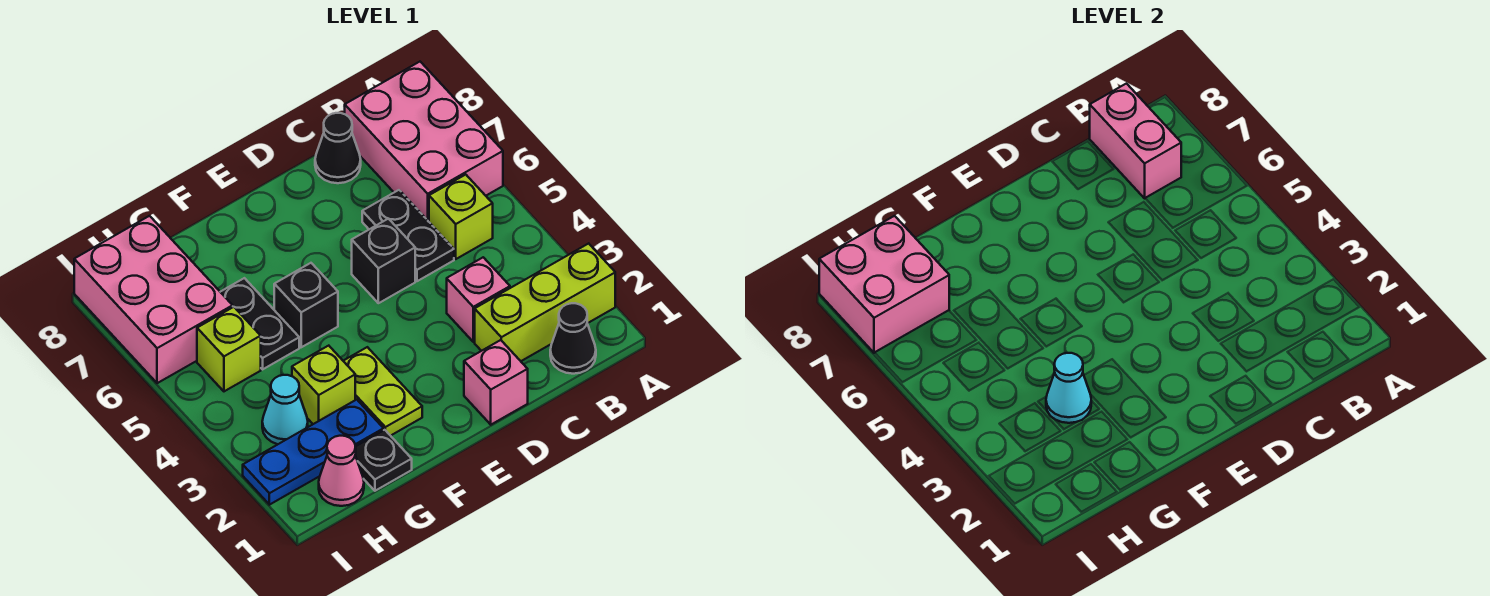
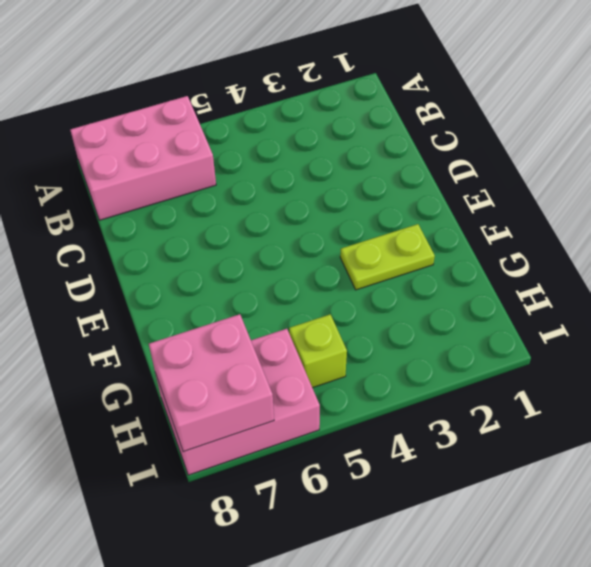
none -> lime brick A2:C2 level 1
none -> black cone B1 level 1
none -> lime brick B5 level 1

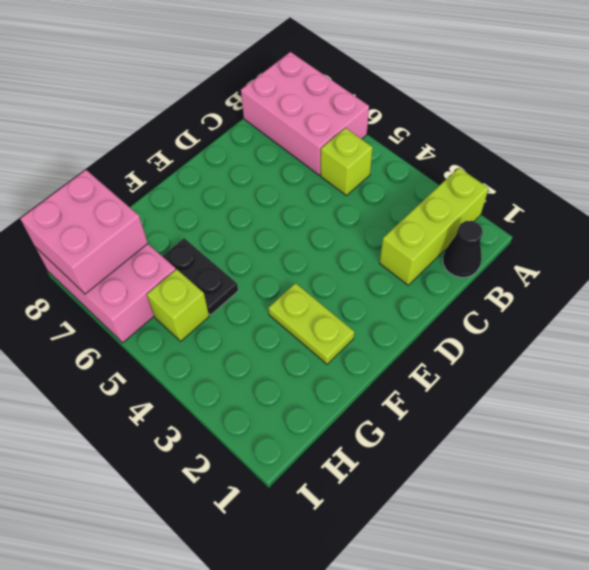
none -> pink brick C3 level 1
none -> black plate C5:C6 level 1
none -> black cone C8 level 1

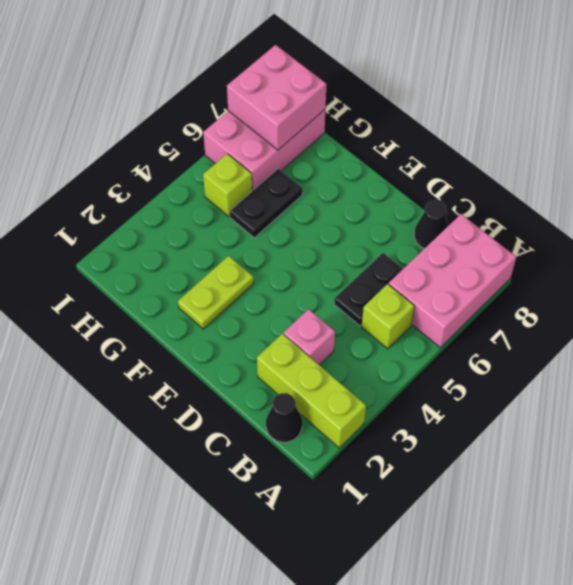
none -> pink brick D1 level 1
none -> black brick D5 level 1
none -> black brick F5 level 1

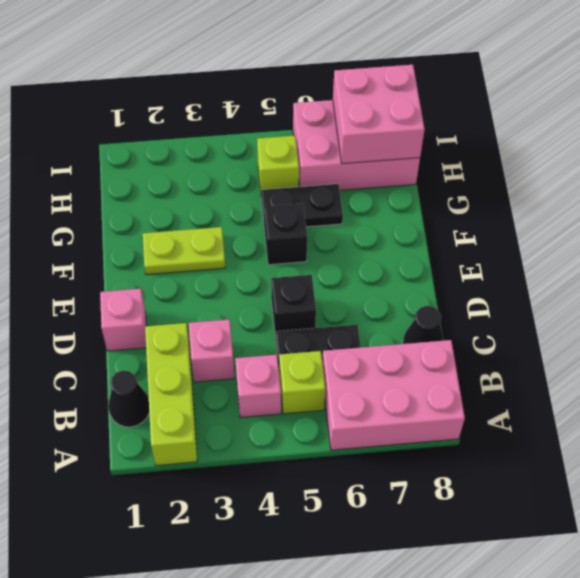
pink brick B4 level 1 -> none
none -> black plate G1 level 1
none -> blue plate G2:I2 level 1
none -> lime brick G3 level 1

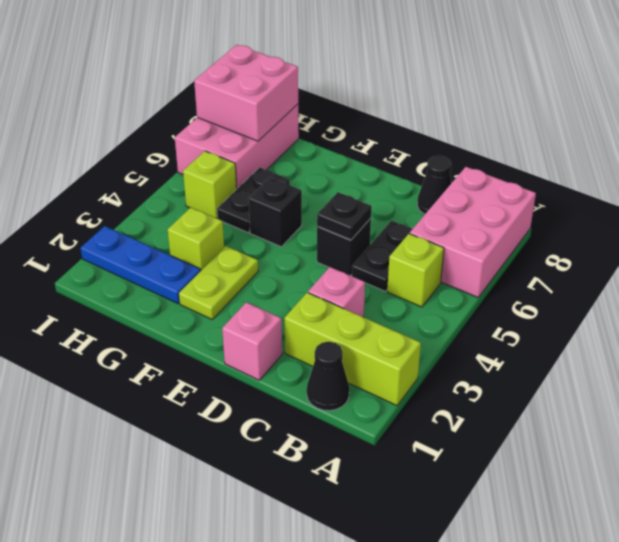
black plate D5 level 2 -> black plate G1 level 1
none -> pink cone H1 level 1
none -> cyan cone H3 level 1
none -> pink brick B7:B8 level 2

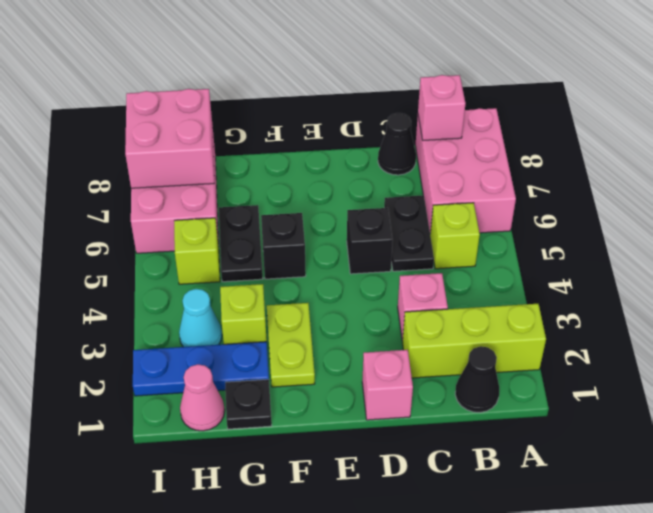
pink brick B8 level 2 -> pink brick B7:B8 level 2
none -> cyan cone G3 level 2

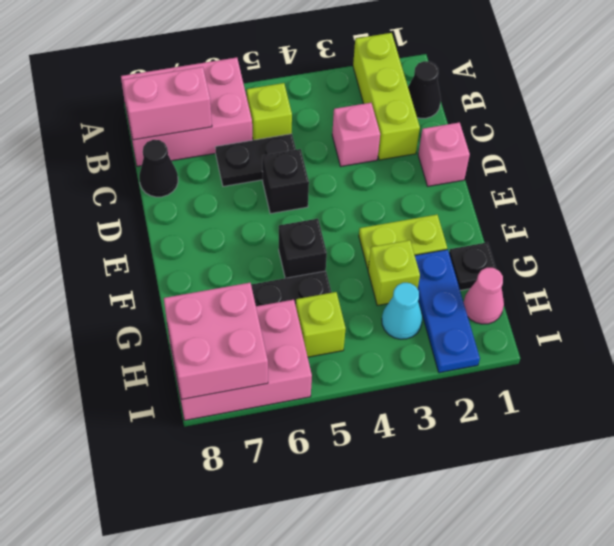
none -> cyan cone G3 level 2

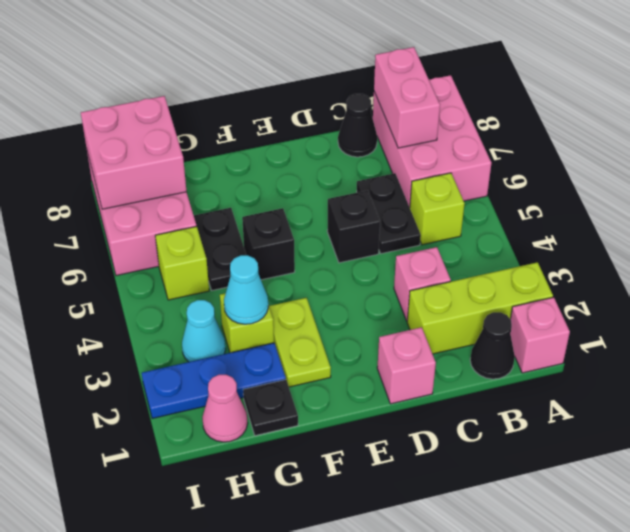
pink brick A1 level 1 -> none

